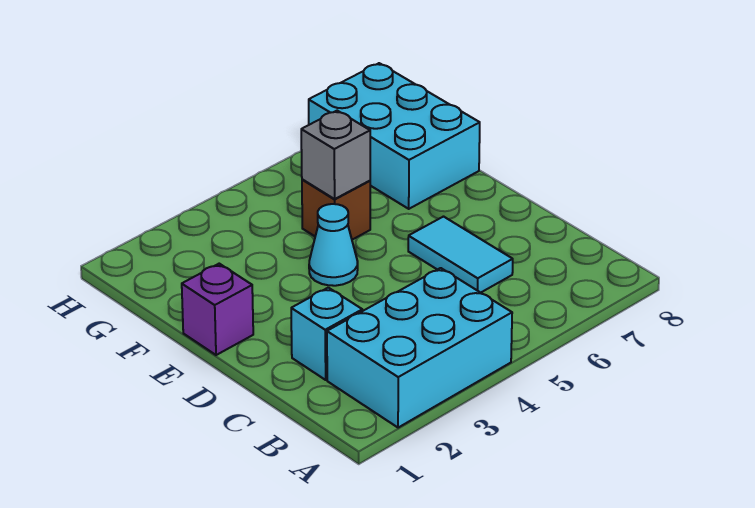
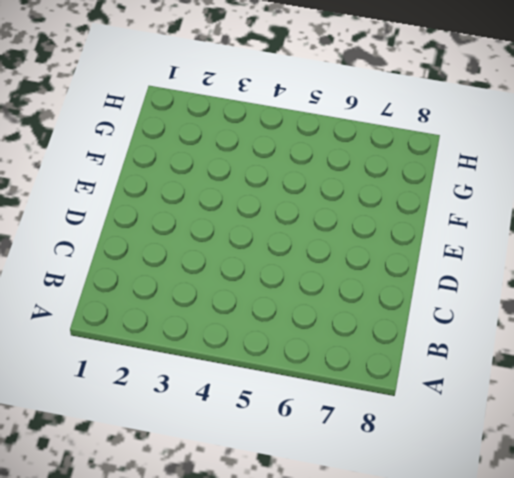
none -> cyan brick A2:B4 level 1
none -> cyan brick C2 level 1

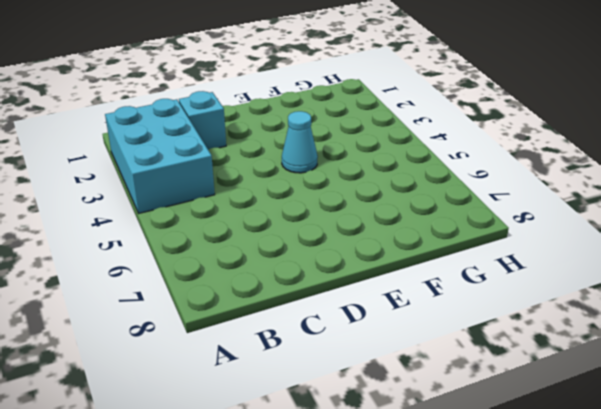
none -> cyan tile C6:D6 level 1
none -> purple brick E1 level 1

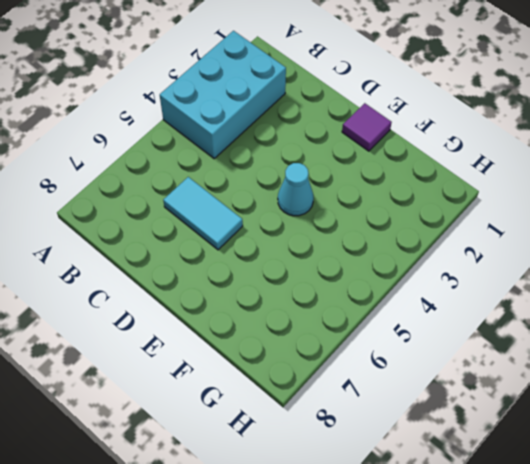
purple tile E1 level 1 -> purple brick E1 level 1
none -> cyan brick C2 level 1
none -> brown brick F5 level 1

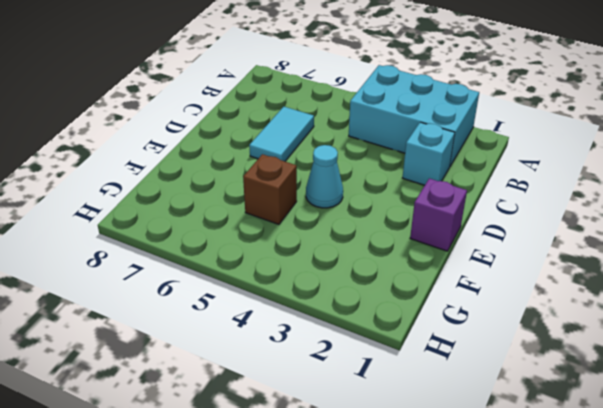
none -> cyan brick F7:H8 level 1
none -> grey brick F5 level 2

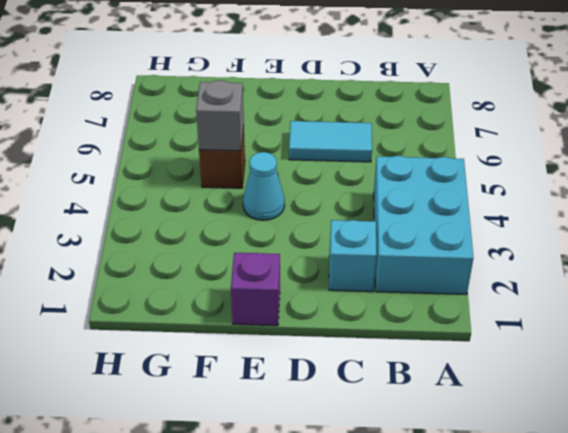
none -> cyan brick F7:H8 level 1

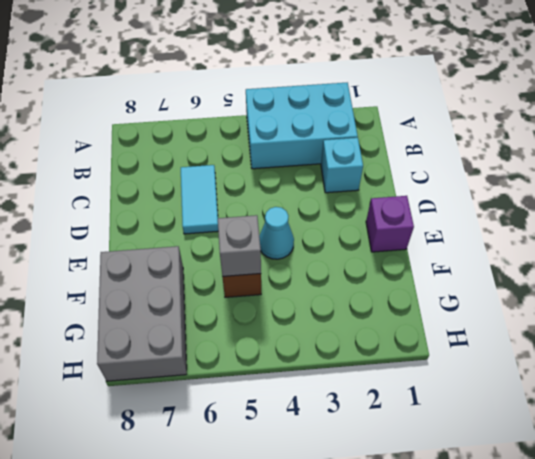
grey brick F7:H8 level 1 -> cyan brick F7:H8 level 1

